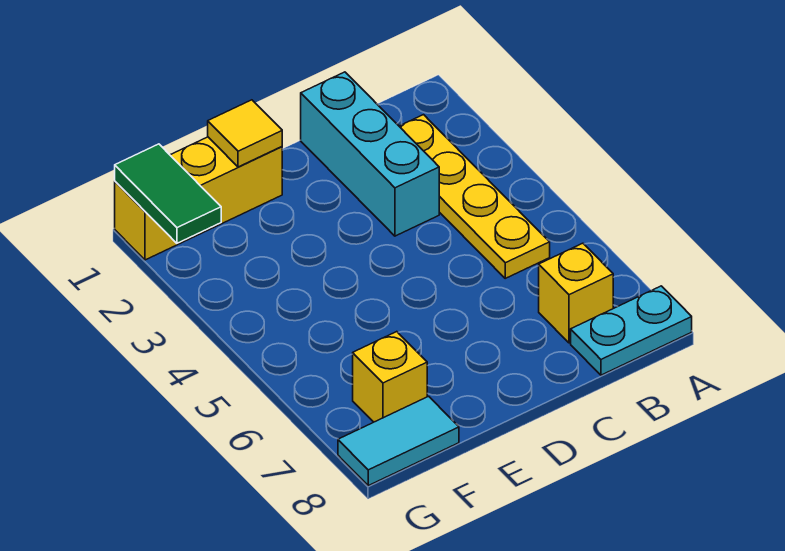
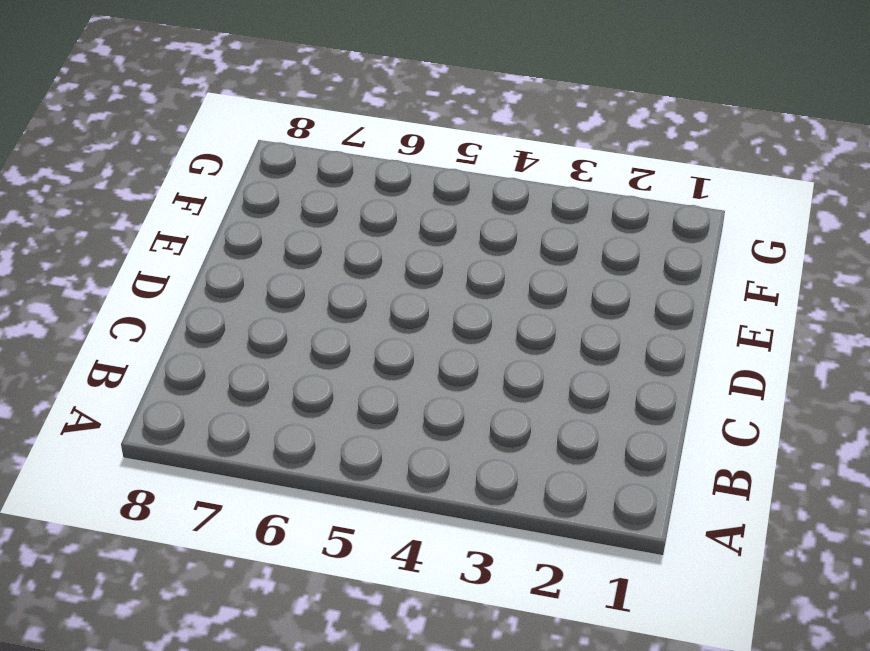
none -> cyan plate A8:B8 level 1
none -> yellow plate B2:B5 level 1

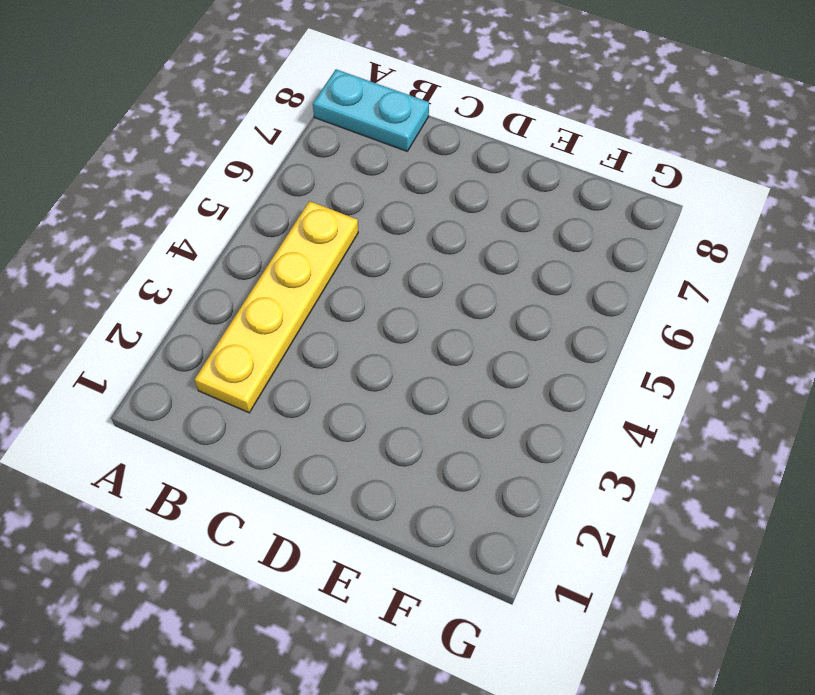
none -> yellow brick B7 level 1
none -> cyan brick C1:C3 level 1

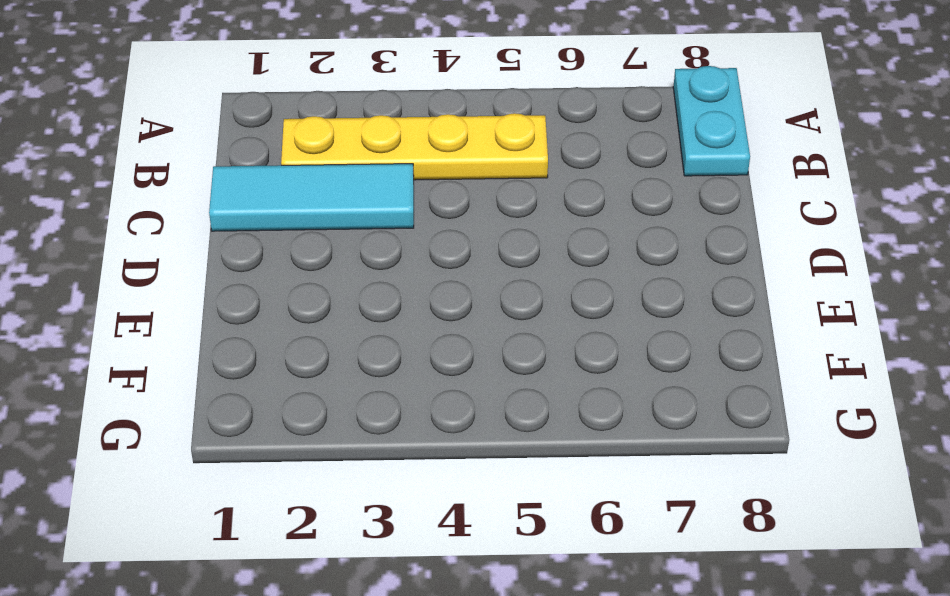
cyan tile C1:C3 level 1 -> cyan brick C1:C3 level 1
none -> yellow brick B7 level 1
none -> yellow brick E1:G1 level 1

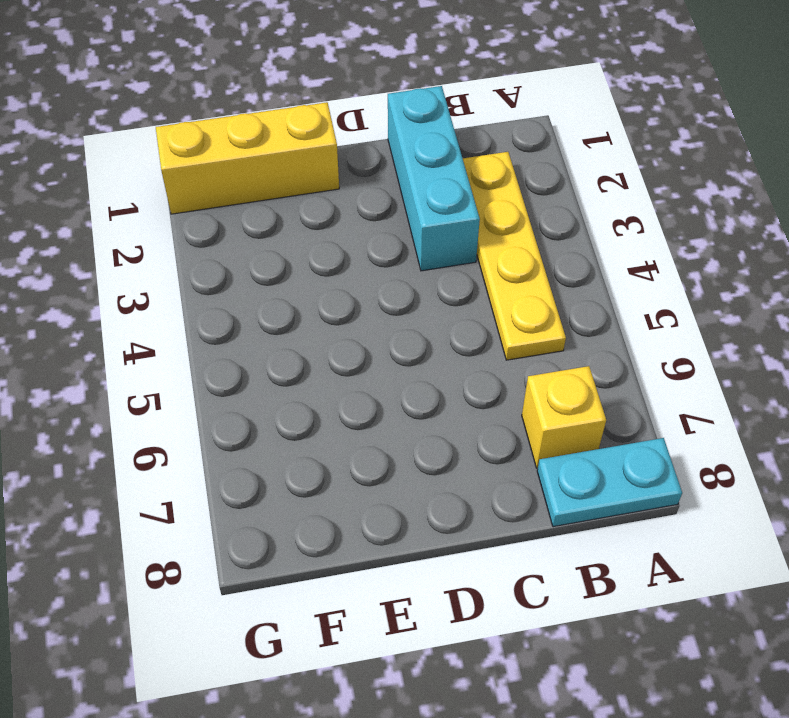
none -> yellow brick F7 level 1
none -> cyan tile F8:G8 level 1

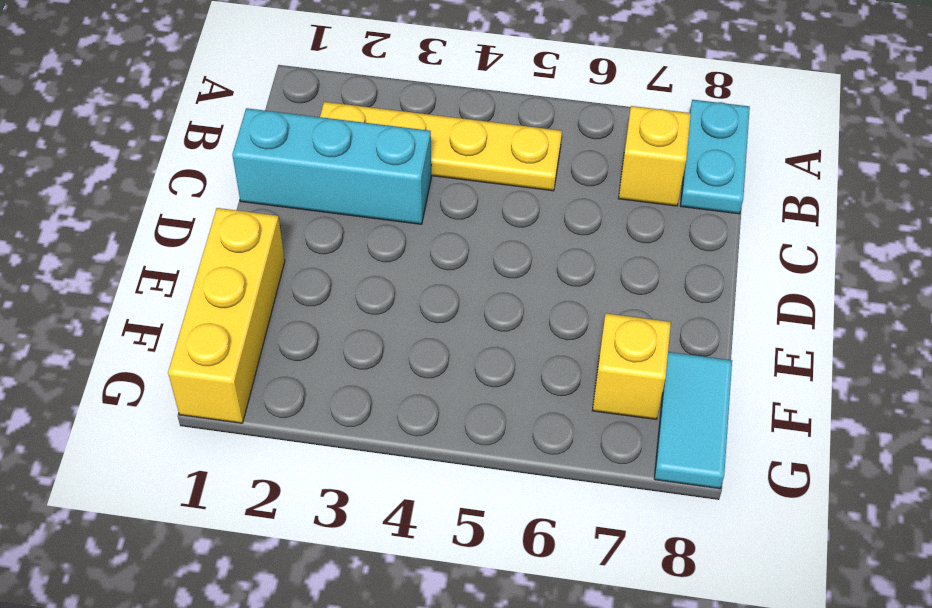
none -> yellow tile E1 level 2
none -> green tile G1:G2 level 2

